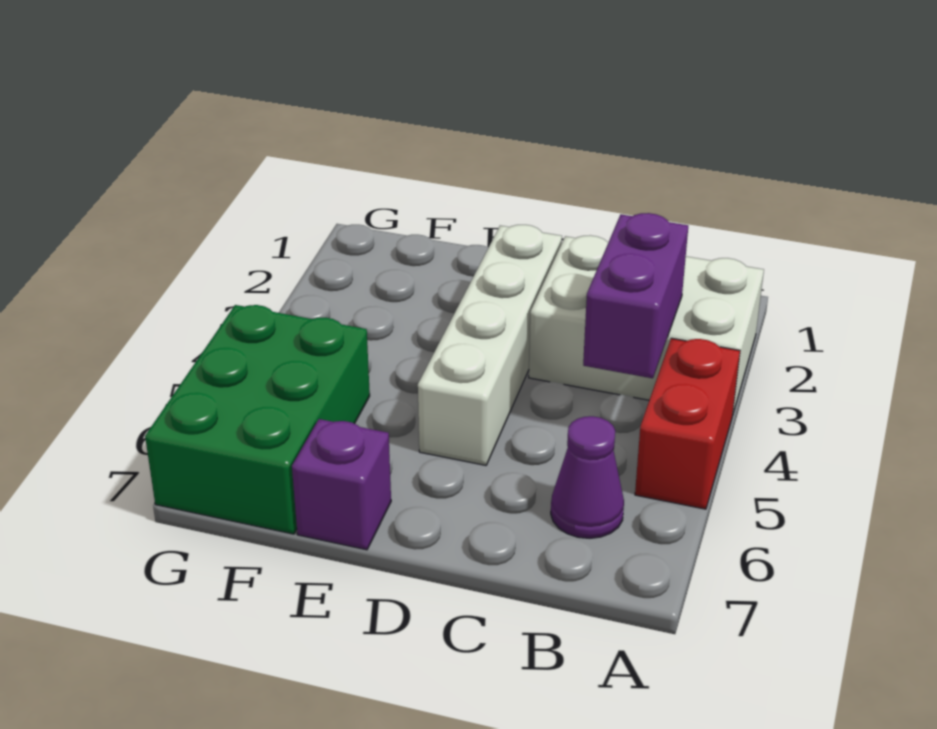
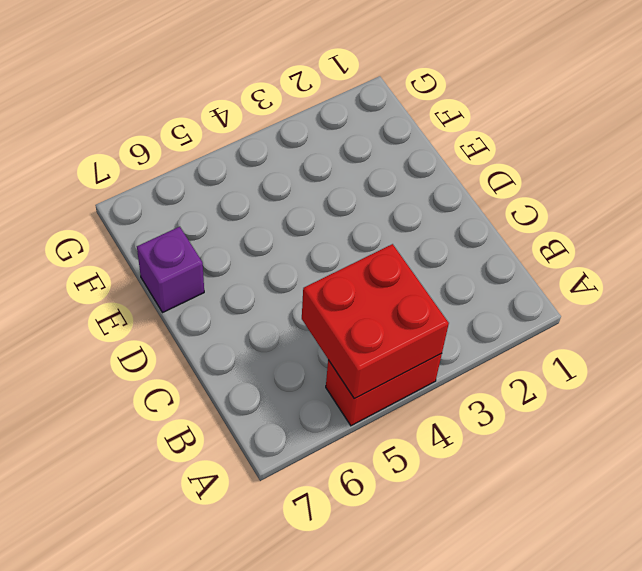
red brick A4:B5 level 2 -> purple brick B3:B4 level 2
none -> white brick A2:C3 level 1
none -> purple cone B6 level 1

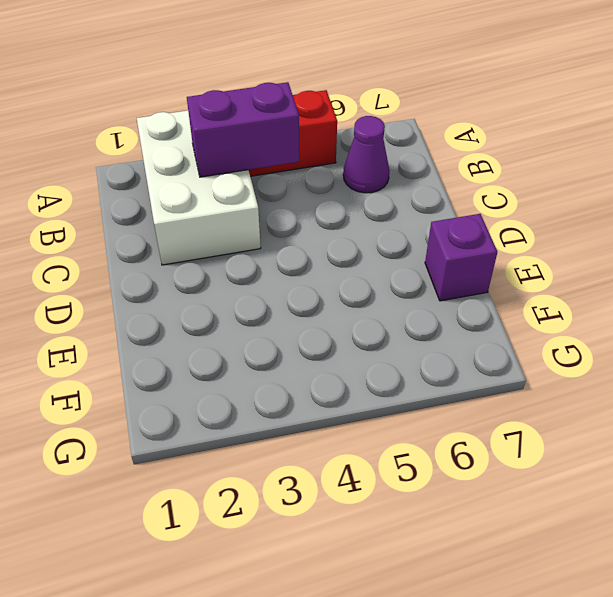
none -> white brick D2:D5 level 1
none -> green brick F5:G7 level 1

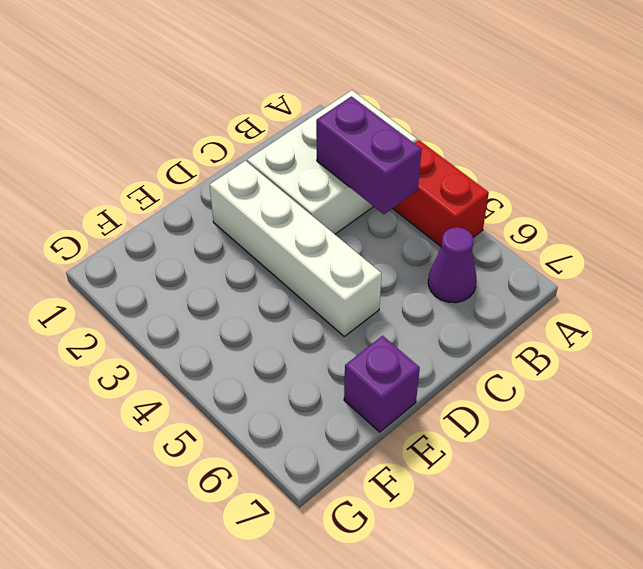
none -> green brick F5:G7 level 1

